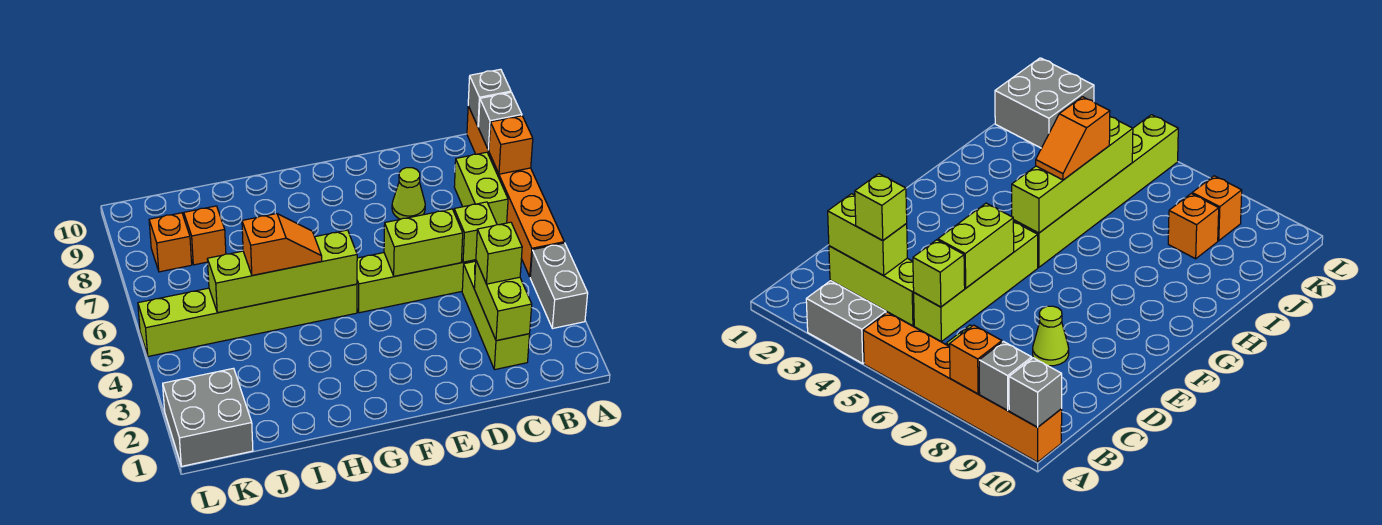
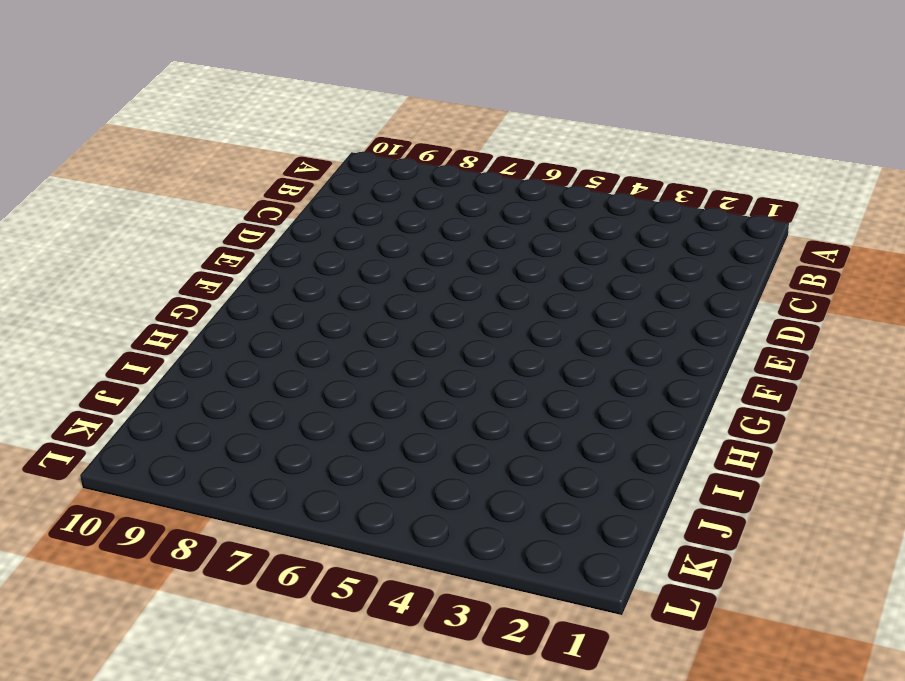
none -> grey brick A3:A4 level 1
none -> orange brick A5:A10 level 1
none -> lime brick B7:B8 level 1

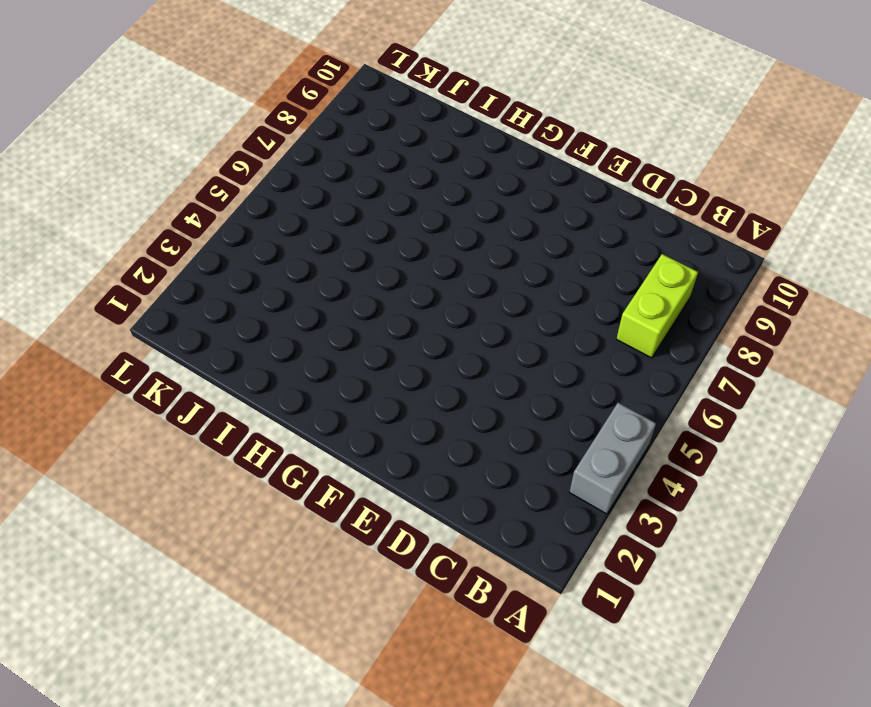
none -> orange brick A5:A10 level 1
none -> lime brick C2:C4 level 1
none -> lime brick C5:F5 level 1

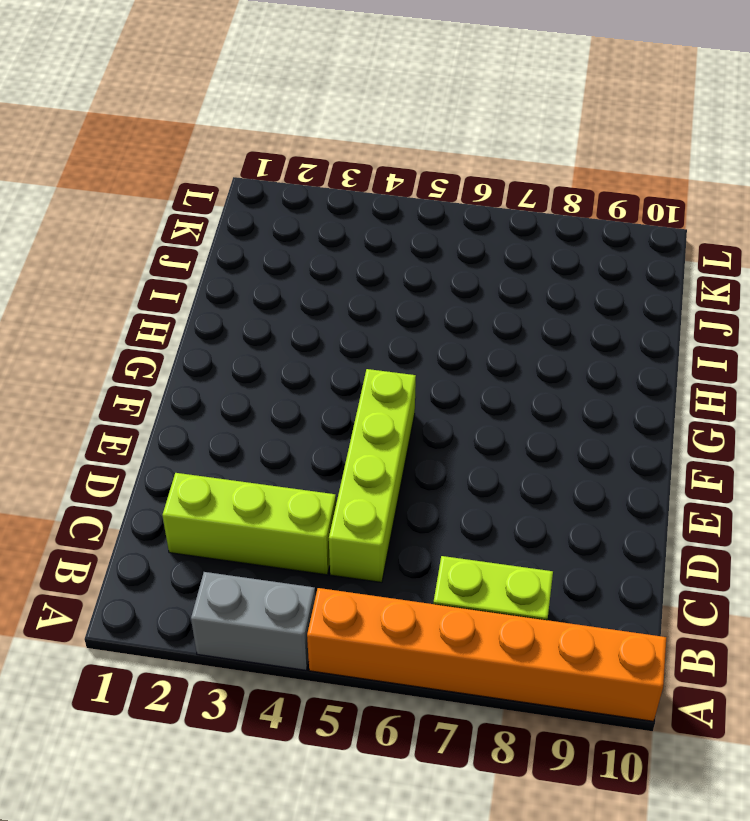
none -> lime cone D8 level 1
none -> lime brick G5:L5 level 1
none -> orange brick J8 level 1

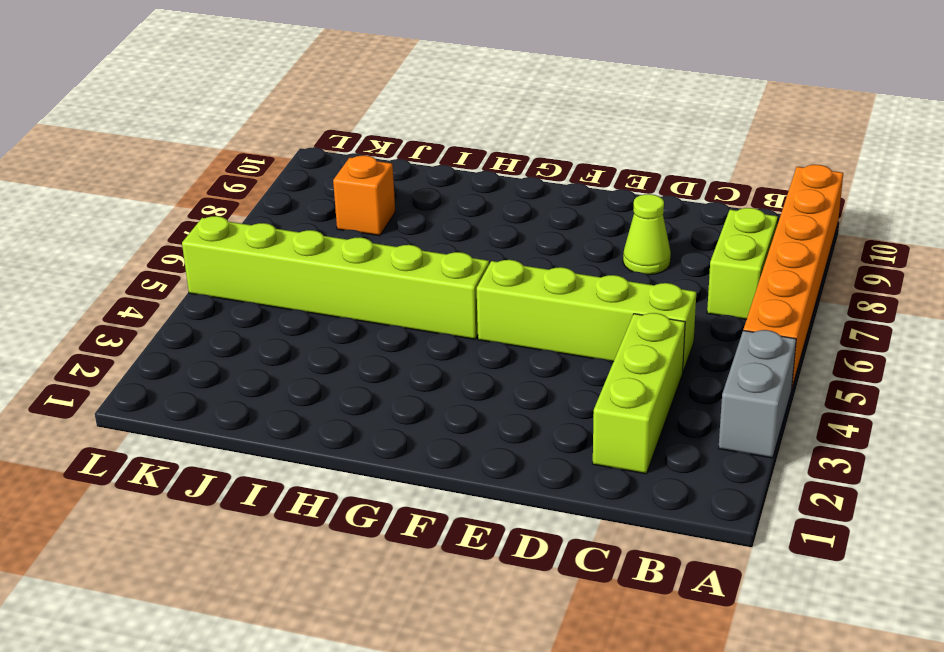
none -> grey brick K1:L2 level 1
none -> orange brick K8 level 1
none -> orange brick A8 level 2

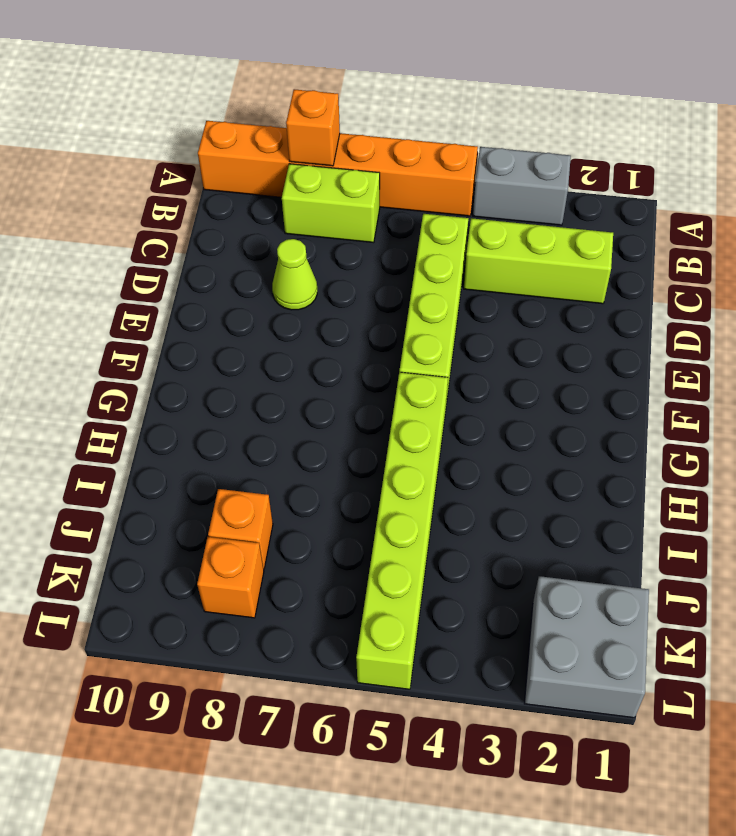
none -> grey brick A9 level 2
none -> grey brick A10 level 2
none -> lime brick C2:C3 level 2

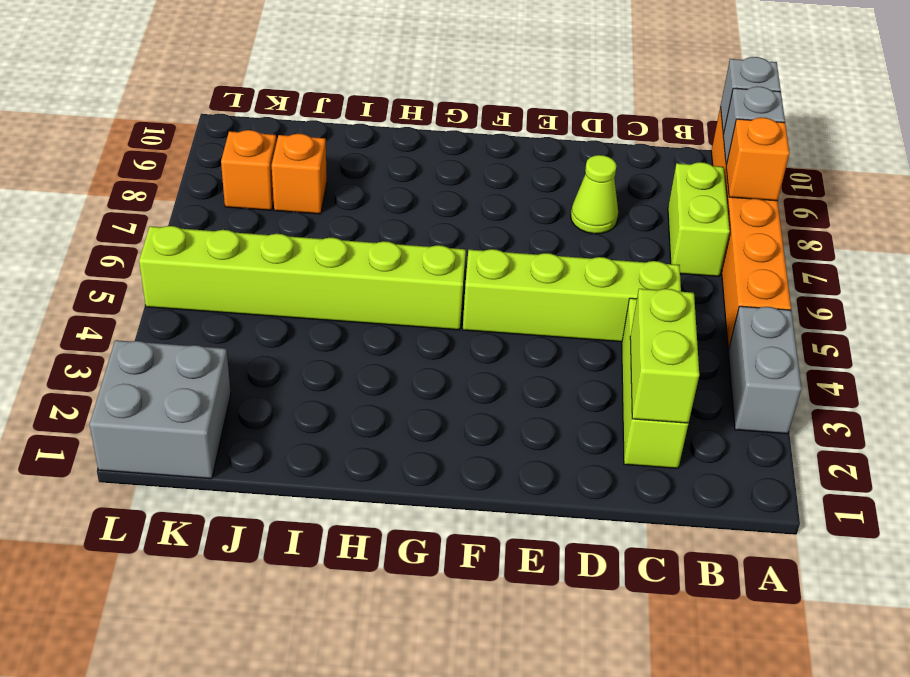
none -> lime brick C5 level 2
none -> lime brick D5:E5 level 2
none -> lime brick G5:J5 level 2

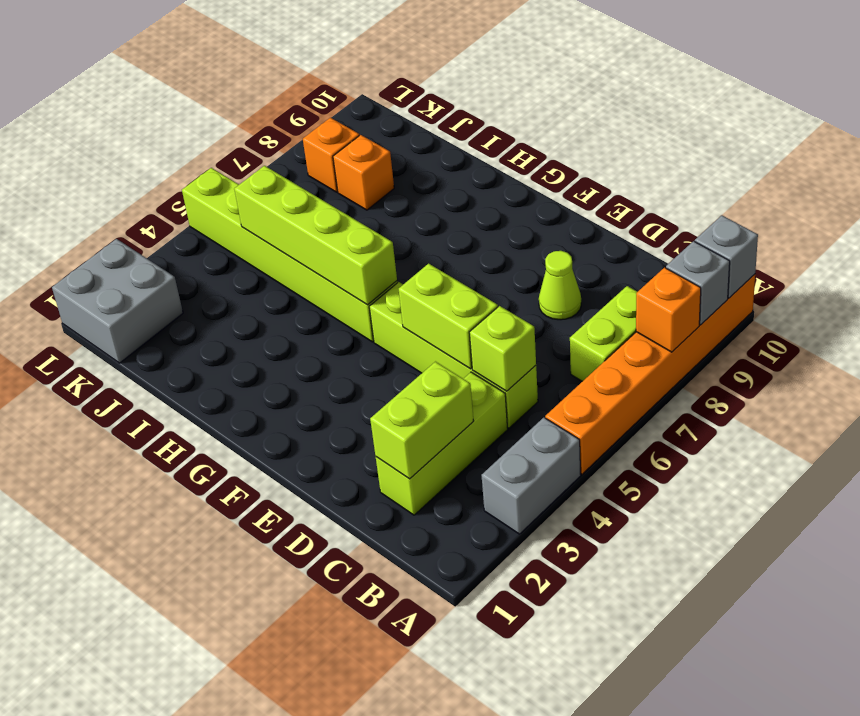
none -> lime brick C3 level 3
none -> orange slope H5:I5 level 3 top I

